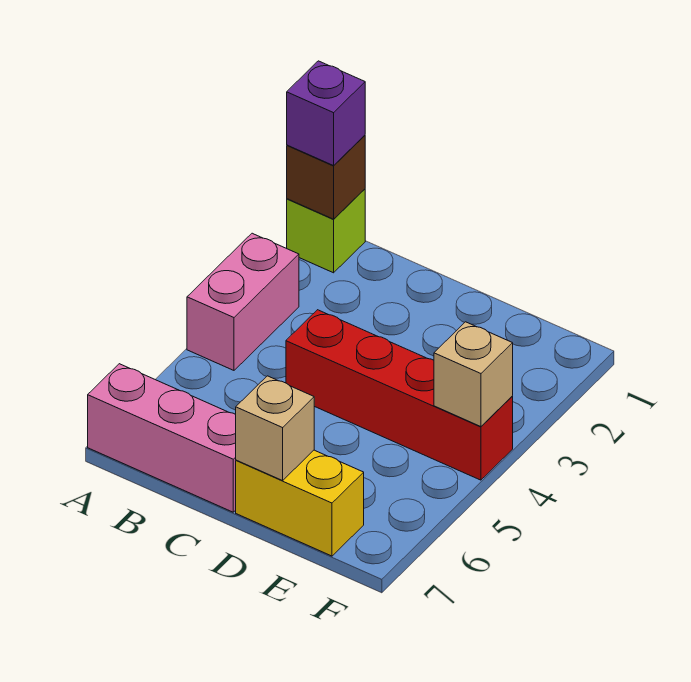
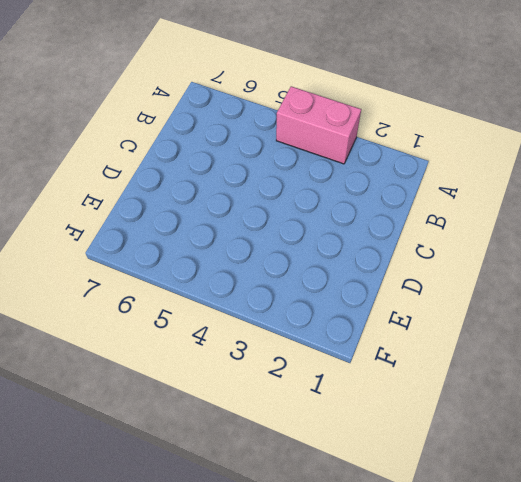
none -> lime brick A1 level 1
none -> pink brick A7:C7 level 1

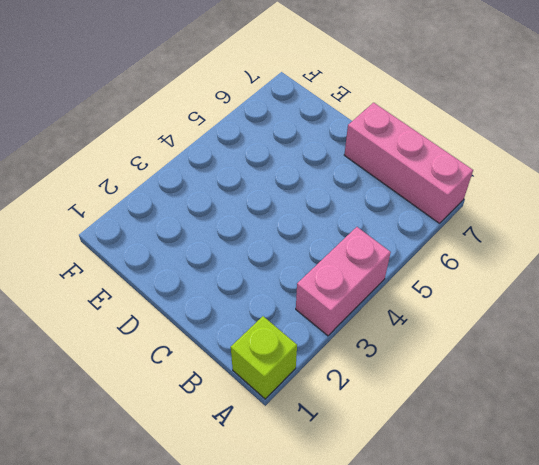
none -> red brick C4:F4 level 1
none -> yellow brick D7:E7 level 1

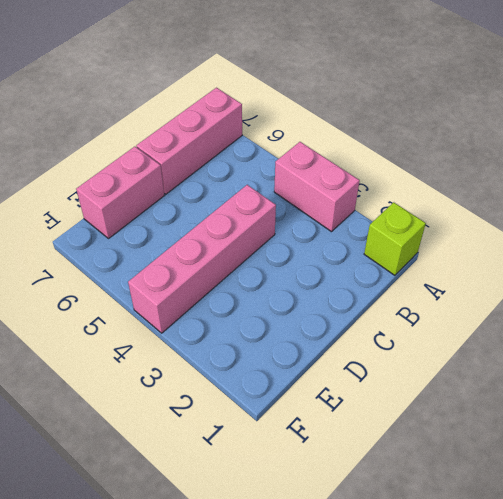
pink brick C4:F4 level 1 -> red brick C4:F4 level 1
pink brick D7:E7 level 1 -> yellow brick D7:E7 level 1
none -> brown brick A1 level 2
none -> tan brick D7 level 2

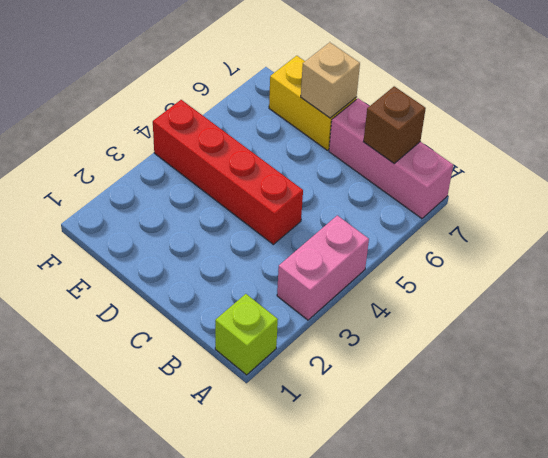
brown brick B7 level 2 -> brown brick A1 level 2
none -> tan brick F4 level 2
none -> purple brick A1 level 3

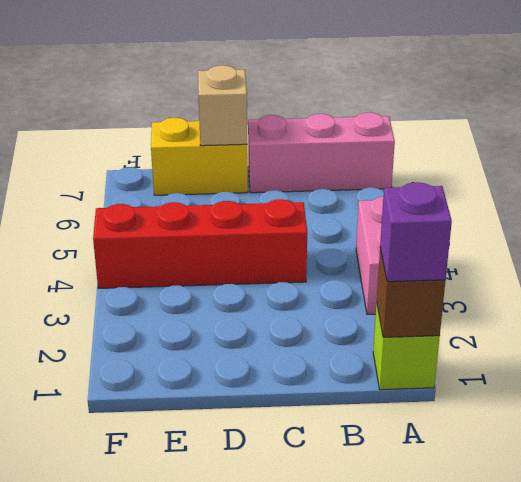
none -> tan brick F4 level 2

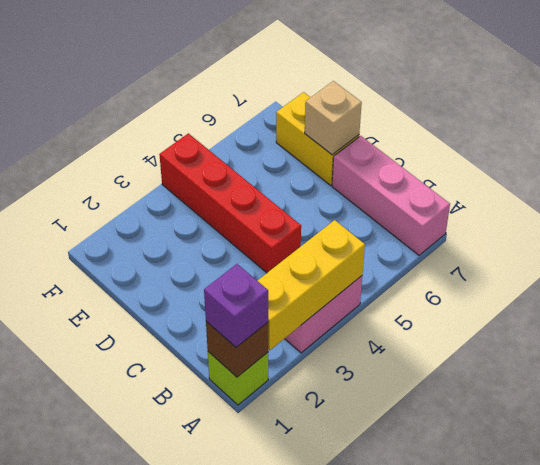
yellow brick A2:A4 level 2 -> none
none -> tan brick F4 level 2

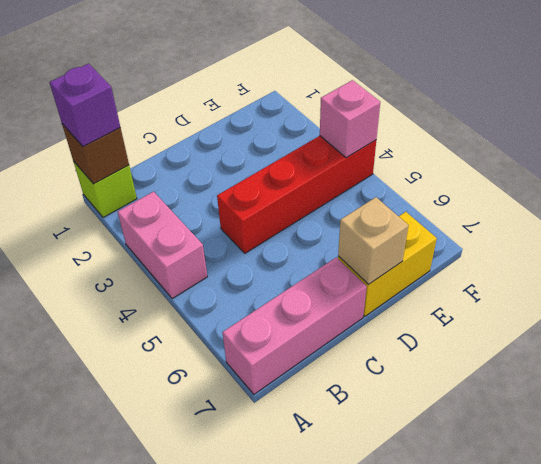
pink brick F4 level 2 -> tan brick F4 level 2

